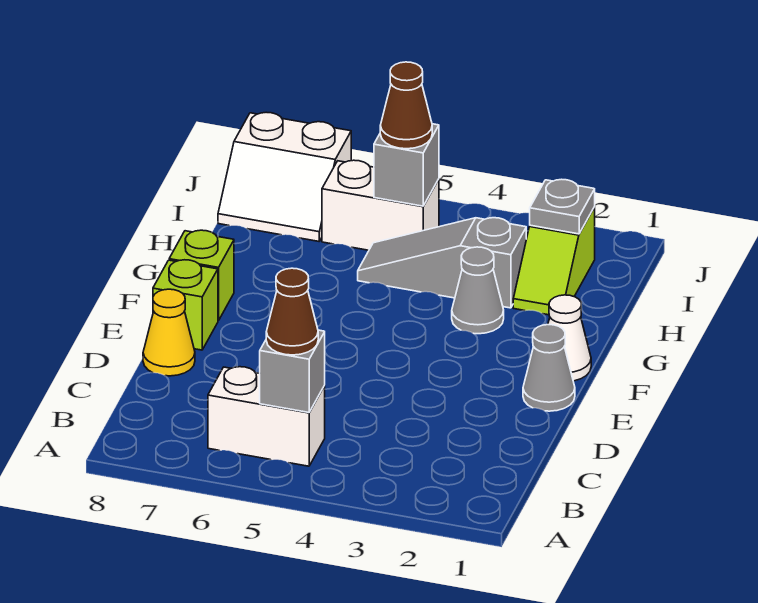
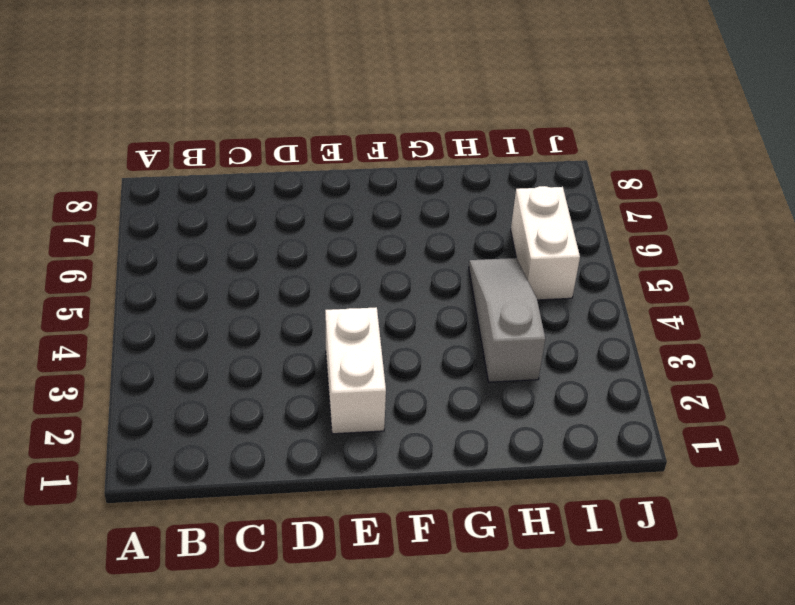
white brick E2:E3 level 1 -> white brick B5:B6 level 1
none -> yellow cone D8 level 1
none -> grey cone E1 level 1
none -> lime brick E8 level 1

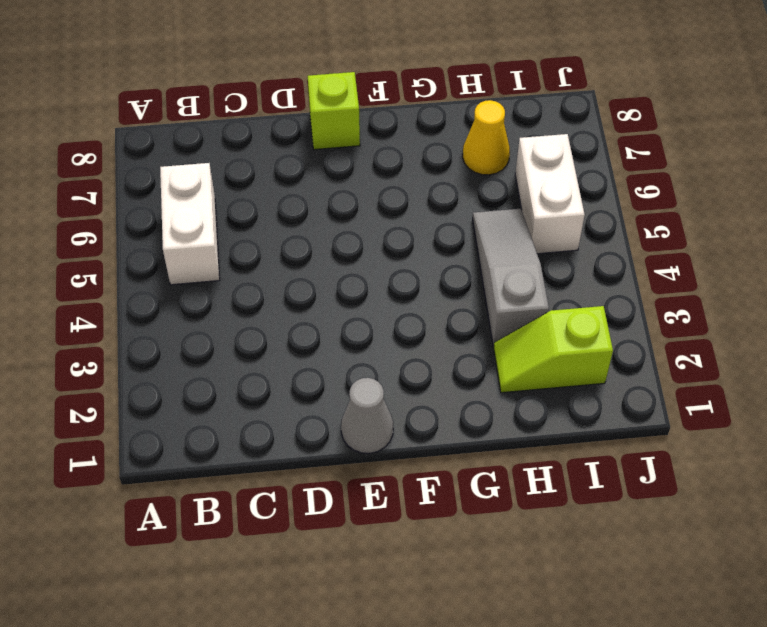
yellow cone H7 level 1 -> yellow cone D8 level 1
none -> white cone F1 level 1
none -> lime brick F8 level 1
none -> grey cone G3 level 1

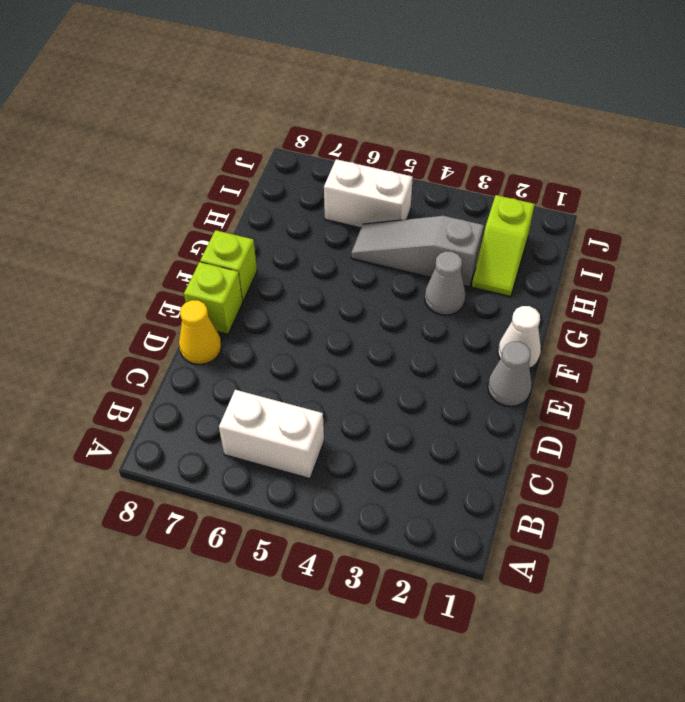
none -> white slope I7:J8 level 1 top J
none -> grey brick B5 level 2
none -> grey plate I2 level 2

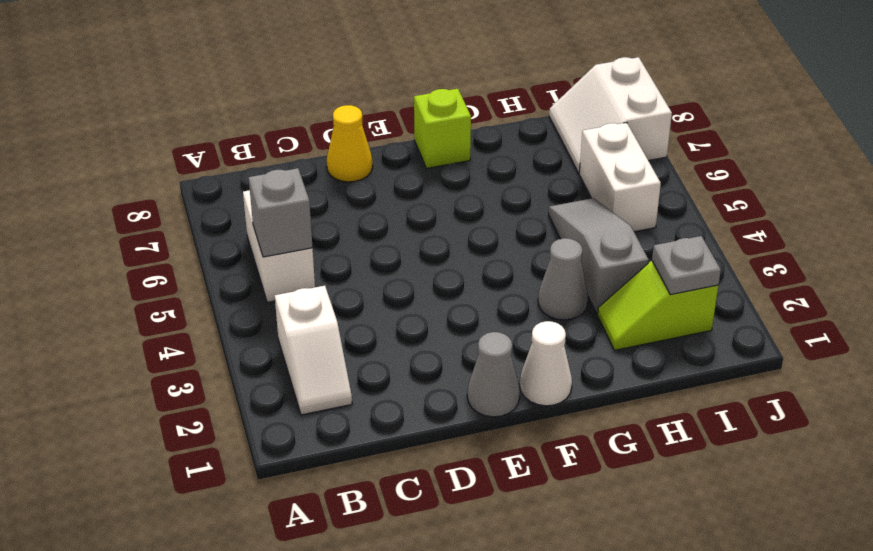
white slope B2:B3 level 1 top 3 -> none
none -> lime brick E8 level 1
none -> grey brick I5 level 2
none -> brown cone B5 level 3

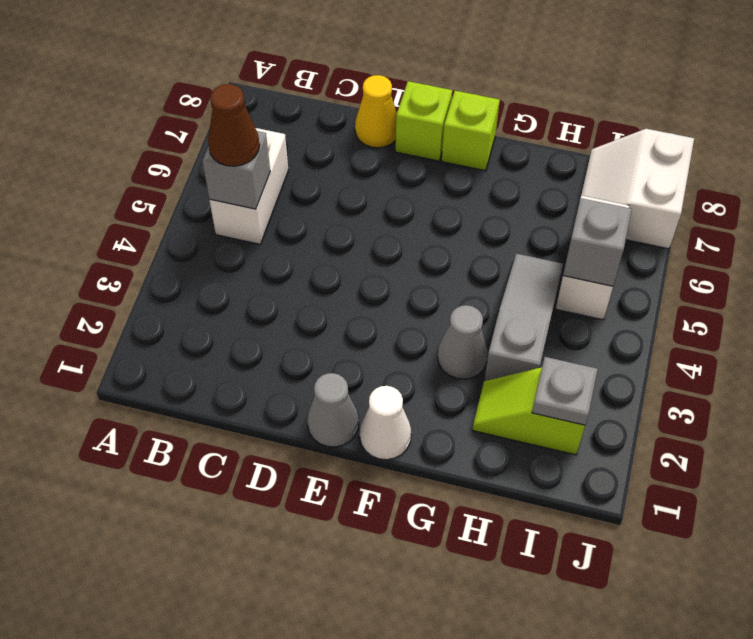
none -> brown cone I5 level 3

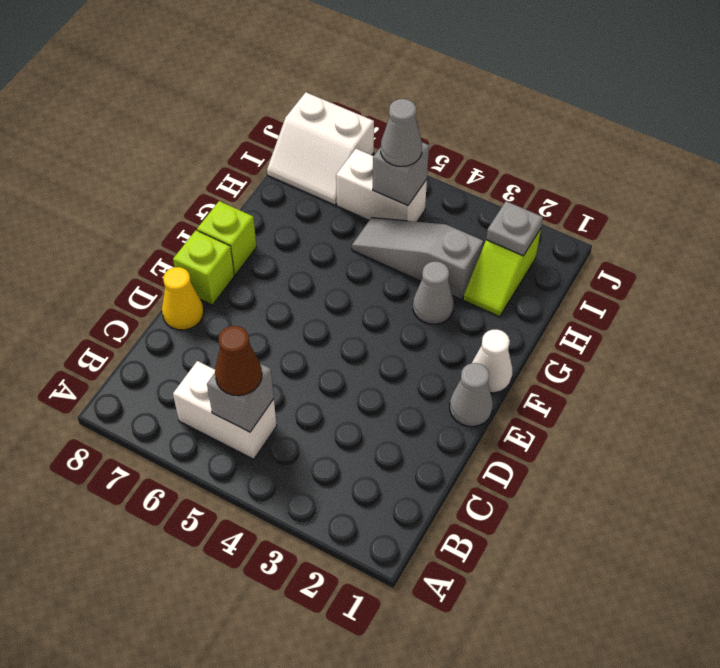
grey cone I5 level 3 -> brown cone I5 level 3

